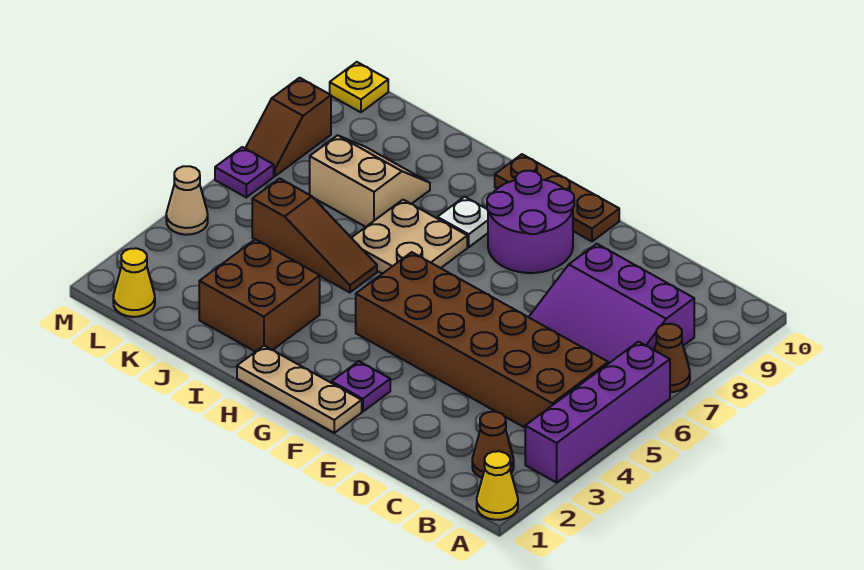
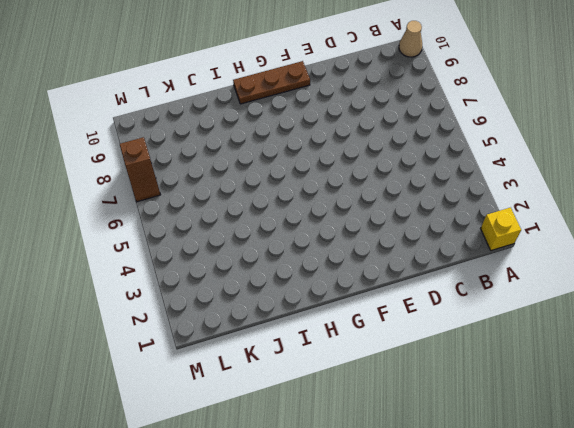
yellow brick A1 level 1 -> yellow cone A1 level 1
tan cone A10 level 1 -> tan cone M4 level 1
none -> purple brick A3:A6 level 1
none -> brown cone A7 level 1
none -> brown cone B2 level 1

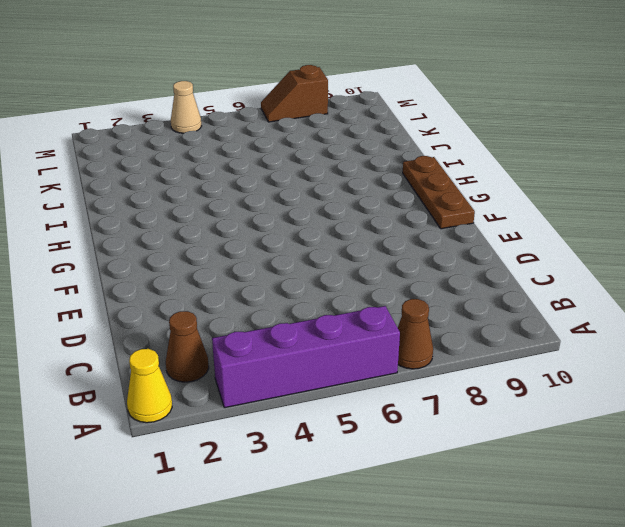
none -> brown brick B4:G5 level 1
none -> purple slope B6:D8 level 1 top 8
none -> tan plate F1:H1 level 1

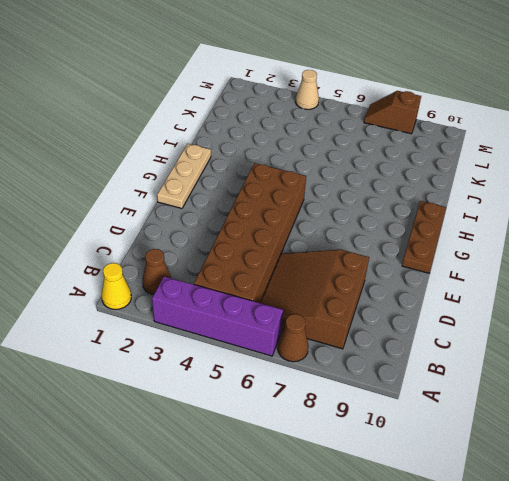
brown slope B6:D8 level 1 top 8 -> purple slope B6:D8 level 1 top 8
none -> purple plate F2 level 1
none -> purple round brick F8:G9 level 1
none -> tan plate H6:I7 level 1

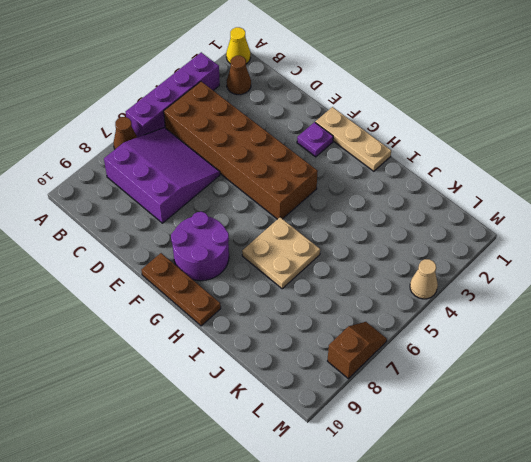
none -> white plate H8 level 1
none -> brown brick I2:J3 level 1
none -> brown slope I5:K5 level 1 top K

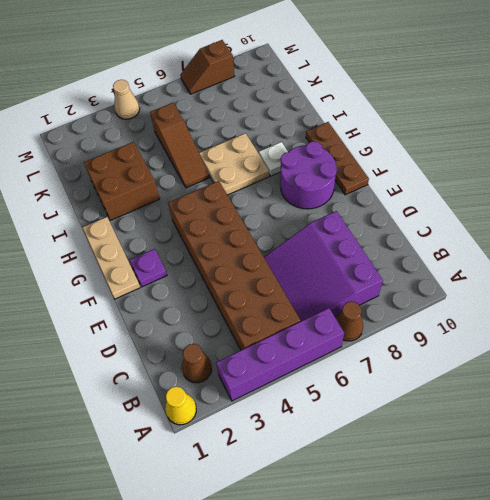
none -> tan slope J7:K8 level 1 top 7
none -> yellow cone L1 level 1
none -> purple plate M6 level 1

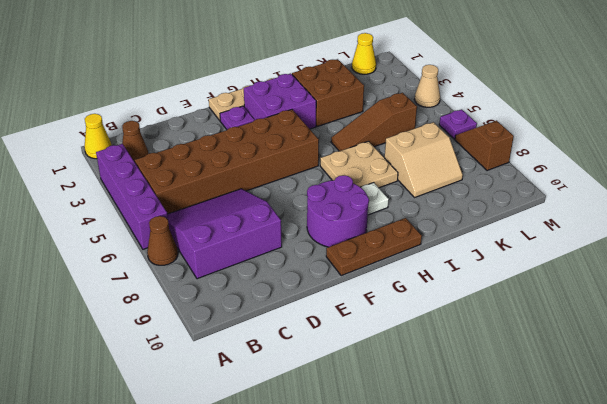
purple brick G2:H3 level 1 -> none
none -> yellow plate M10 level 1

